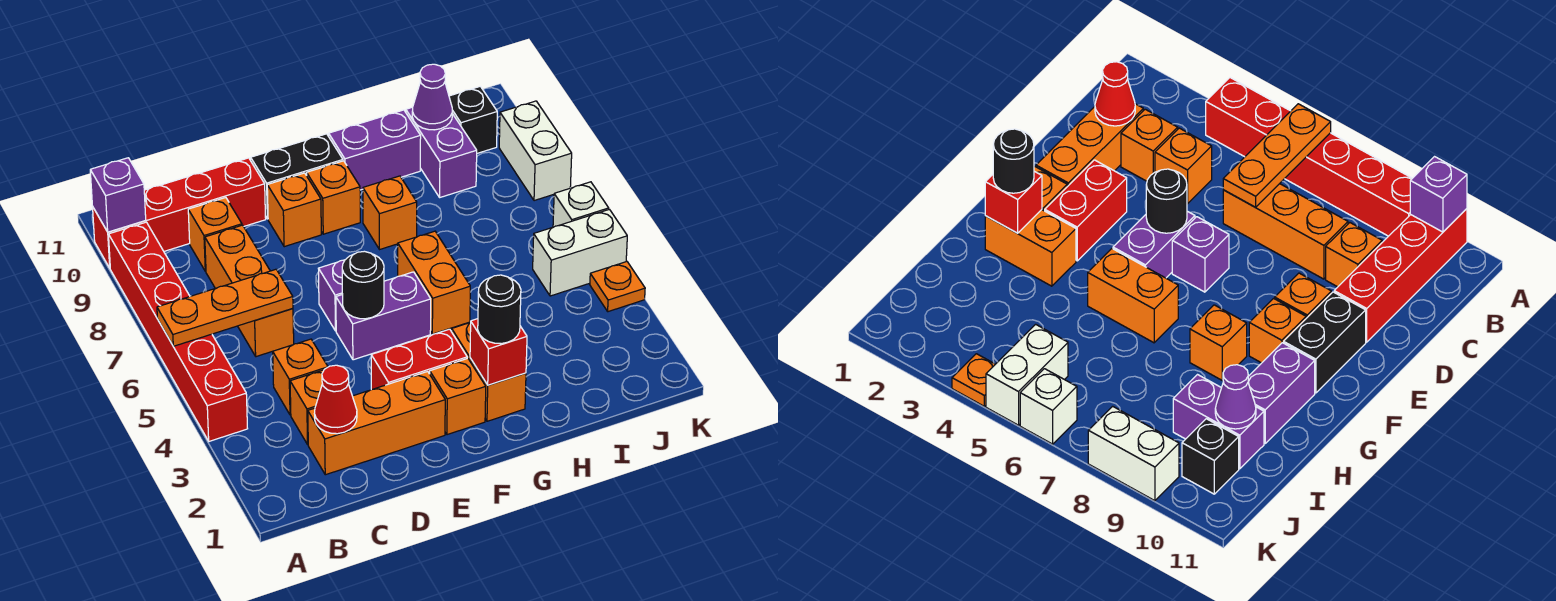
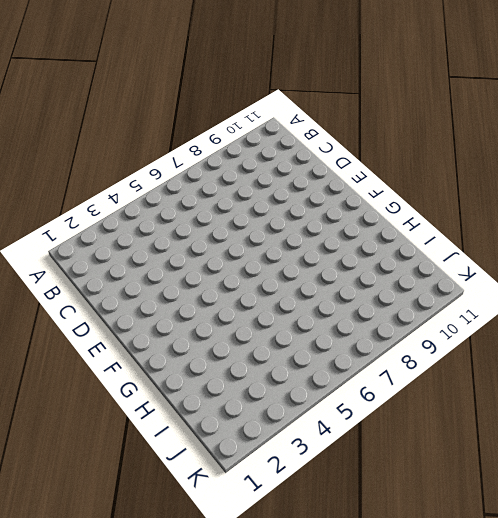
none -> red brick A4:A9 level 1
none -> red brick A10:D10 level 1
none -> orange brick C2:E2 level 1
none -> orange brick C3 level 1

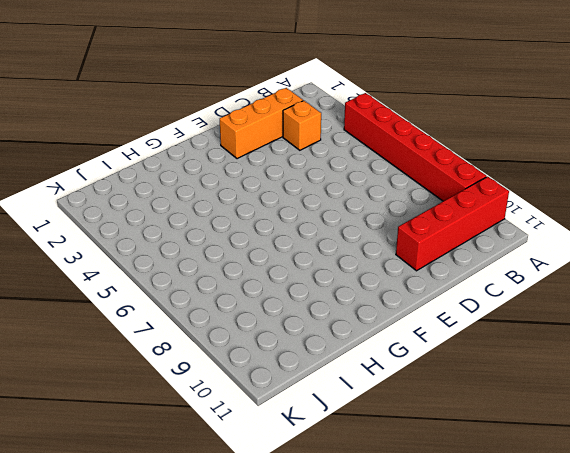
none -> orange brick C4 level 1
none -> orange brick C6:C8 level 1
none -> orange brick C9 level 1
none -> red brick E3:F3 level 1

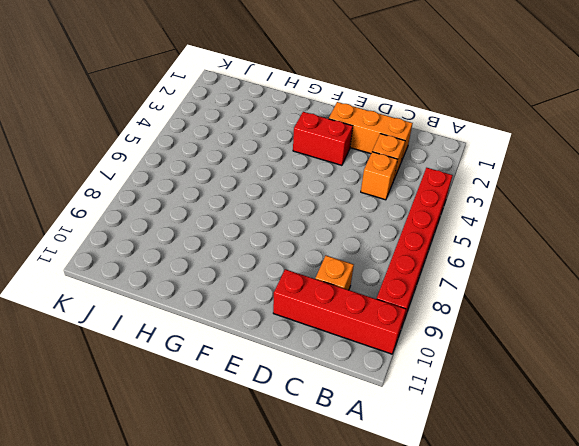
none -> orange brick C6:C8 level 1
none -> purple brick E5:F5 level 1
none -> purple brick E6 level 1
none -> orange brick E9 level 1

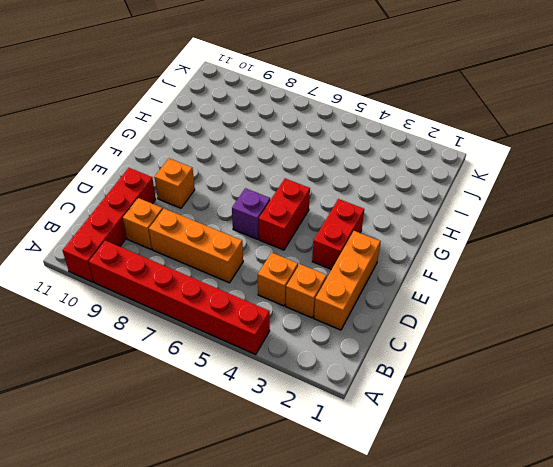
red brick E5:F5 level 1 -> purple brick E5:F5 level 1
none -> black brick E10:F10 level 1
none -> orange brick F2 level 1
none -> orange brick F9 level 1
none -> orange brick G2:G3 level 1

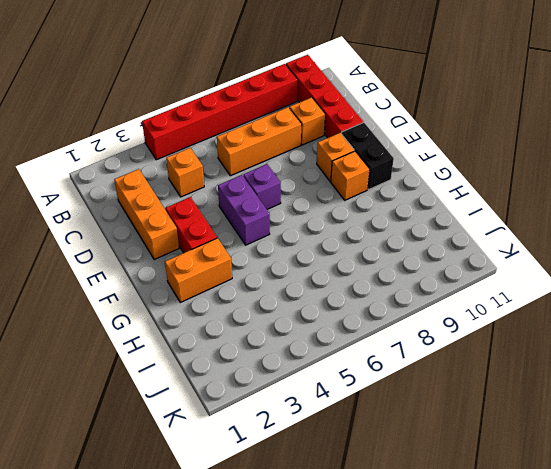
none -> orange brick C3 level 1
none -> orange brick F2 level 1
none -> orange brick G5:G6 level 1
none -> orange brick G8 level 1

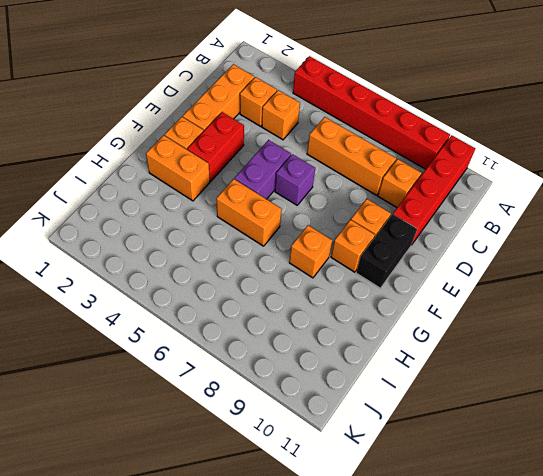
none -> purple brick G10:H10 level 1
none -> purple brick I9:I10 level 1
none -> white brick J5:K5 level 1
none -> black brick J10 level 1

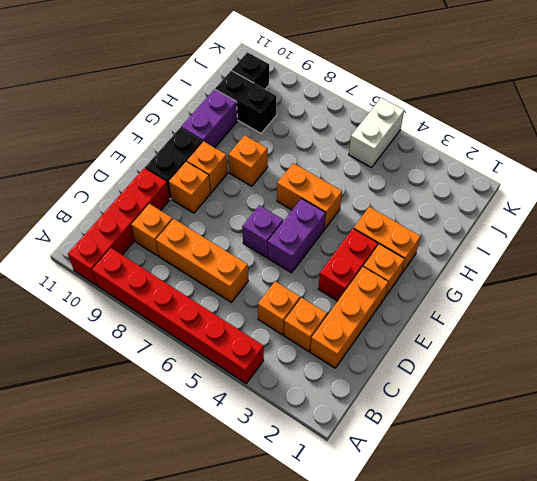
black brick I9:I10 level 1 -> purple brick I9:I10 level 1
none -> orange plate K4 level 1
none -> white brick K6 level 1
none -> white brick K8:K9 level 1
none -> orange plate A6:C6 level 2

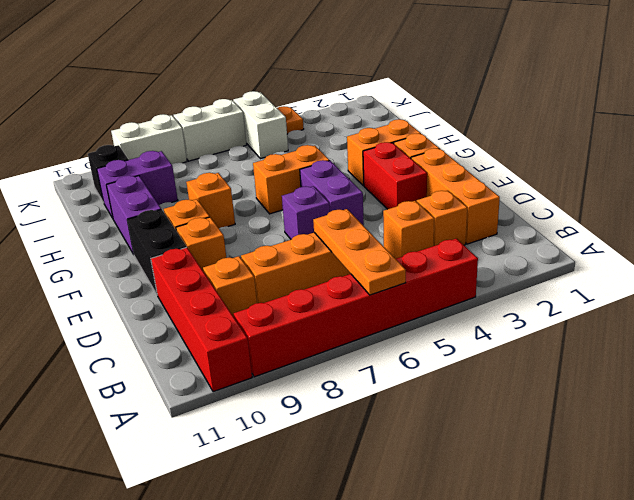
white brick K6:K7 level 1 -> white brick K6 level 1
none -> purple brick A10 level 2
none -> red cone C2 level 2
none -> black round brick E5 level 2
none -> red brick G2 level 2

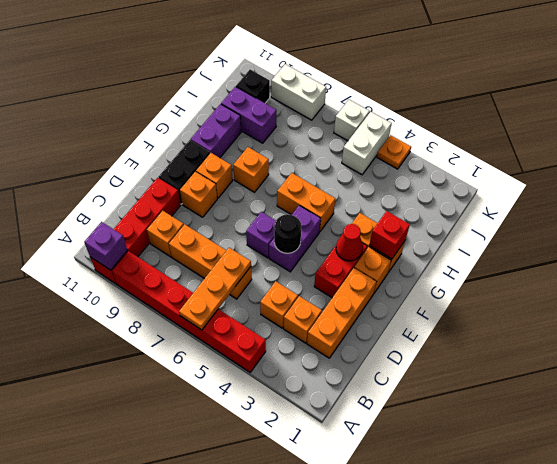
red cone F3 level 2 -> red cone C2 level 2
none -> purple cone I10 level 2
none -> black round brick G2 level 3

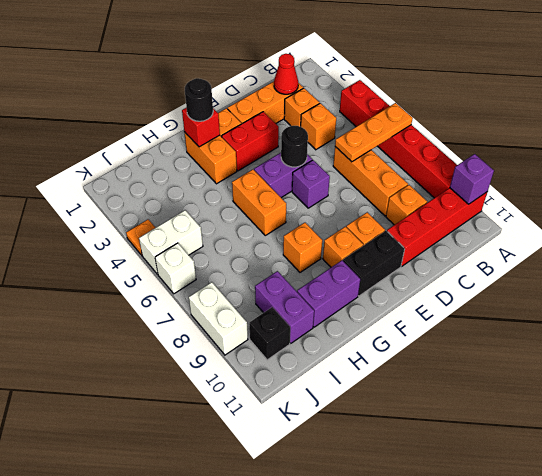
none -> purple cone I10 level 2

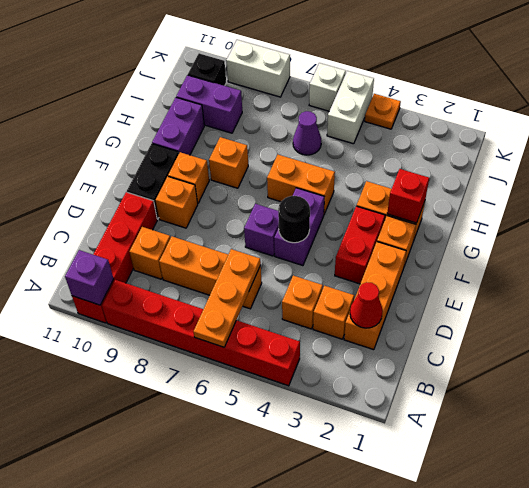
purple cone I6 level 1 -> purple cone I10 level 2
none -> black round brick G2 level 3

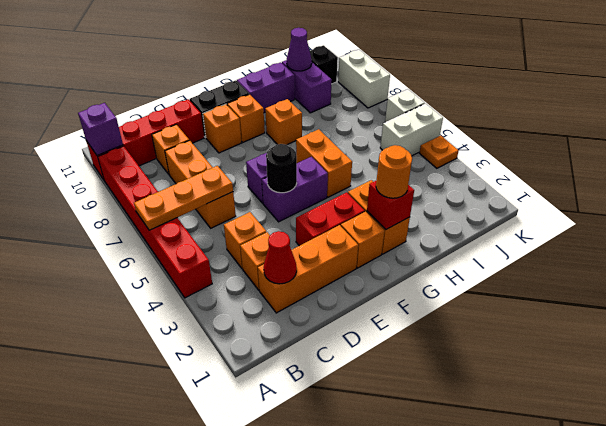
orange round brick G2 level 3 -> black round brick G2 level 3

